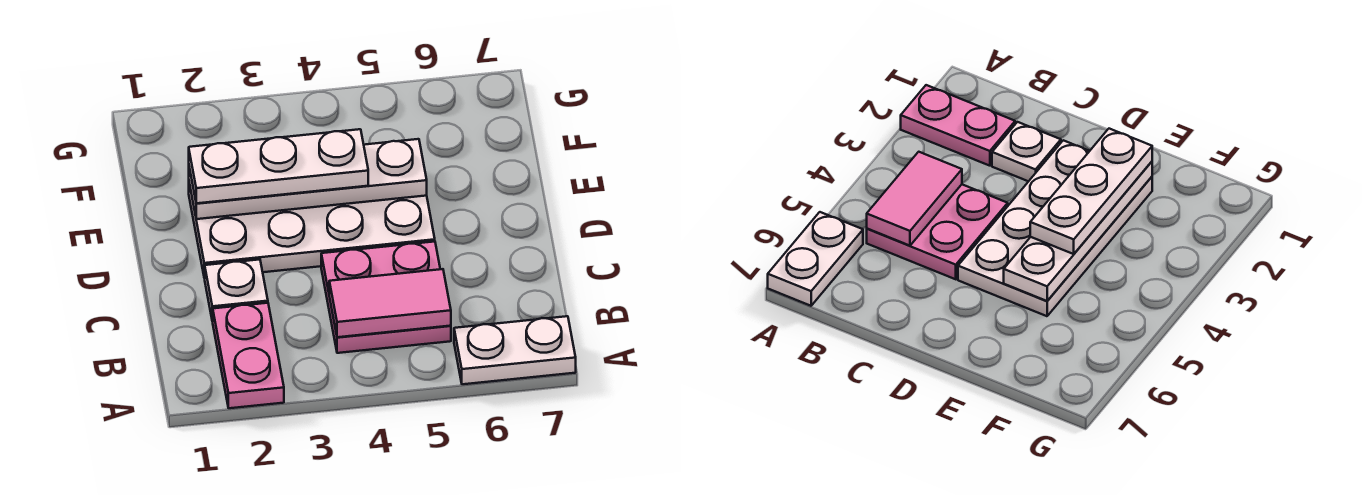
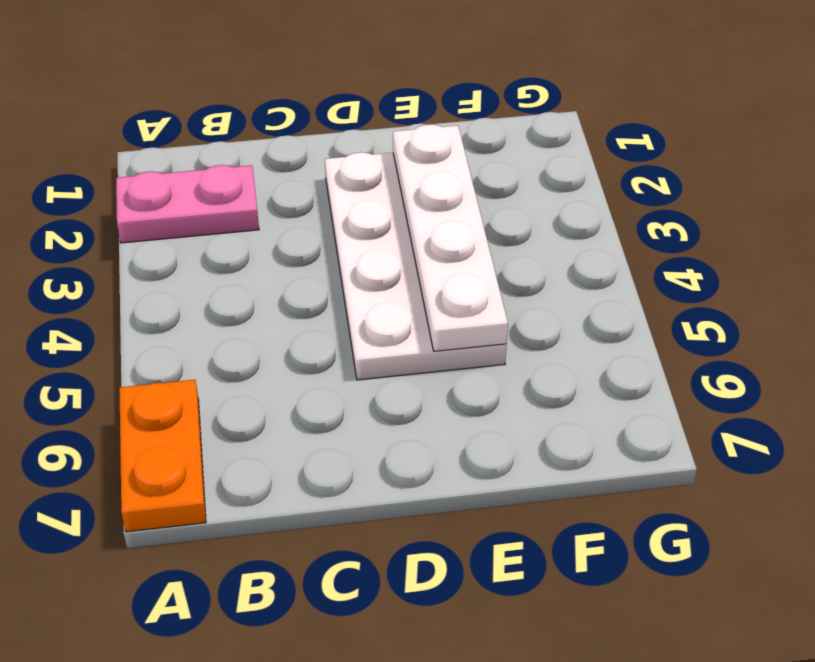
orange plate A6:A7 level 1 -> white plate A6:A7 level 1
none -> pink plate B4:C5 level 1
none -> white plate C2 level 1

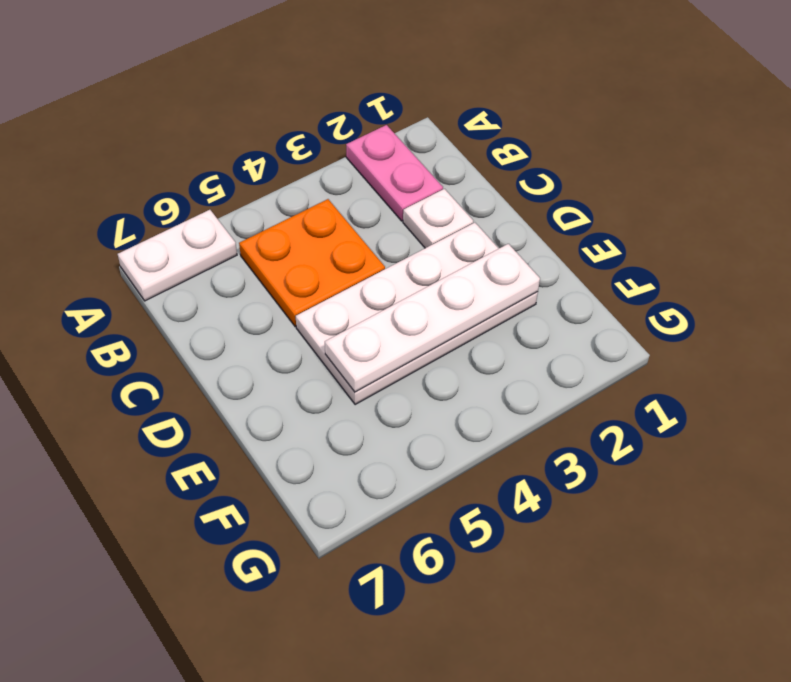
orange plate B4:C5 level 1 -> pink plate B4:C5 level 1
none -> pink tile B4:B5 level 2
none -> white plate E2:E4 level 3

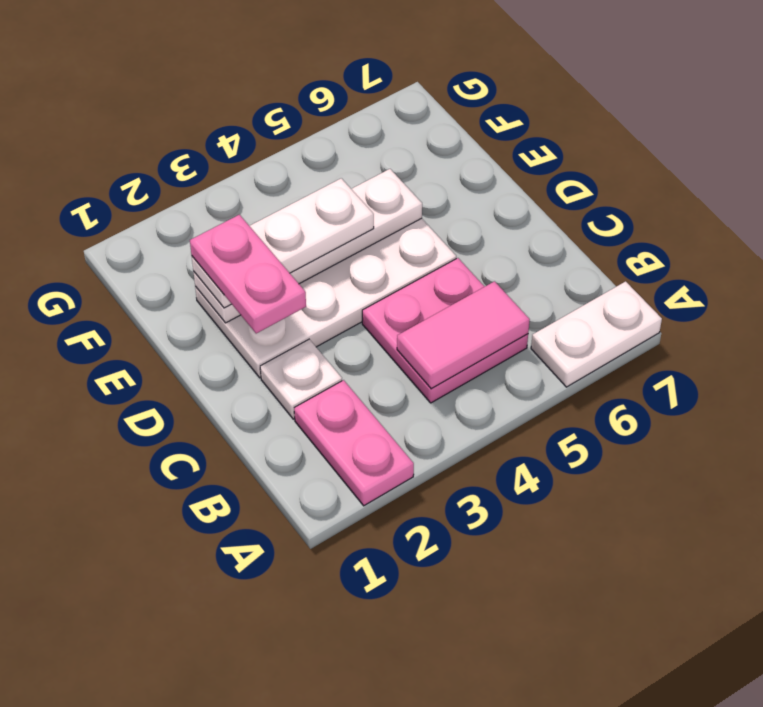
pink plate D2:E2 level 4 -> none

